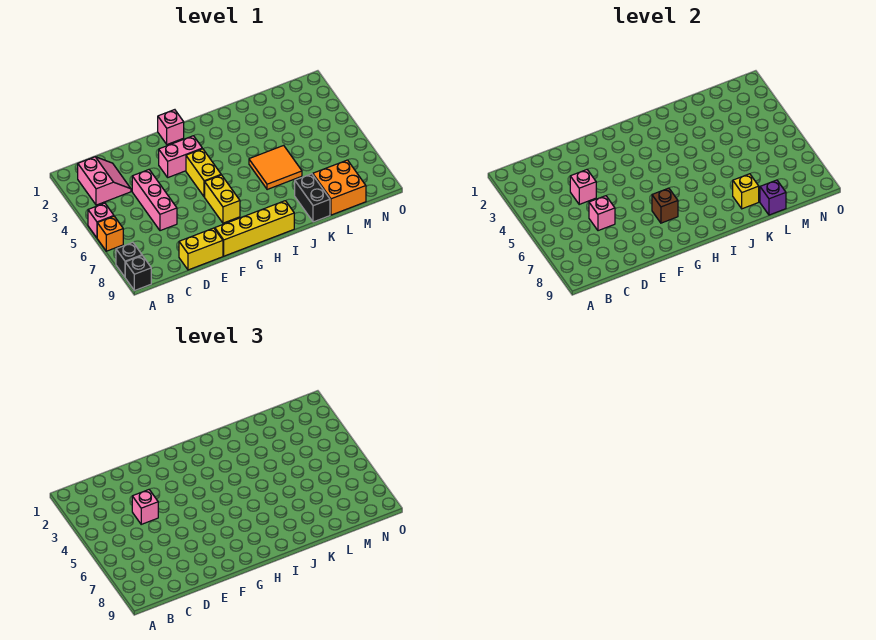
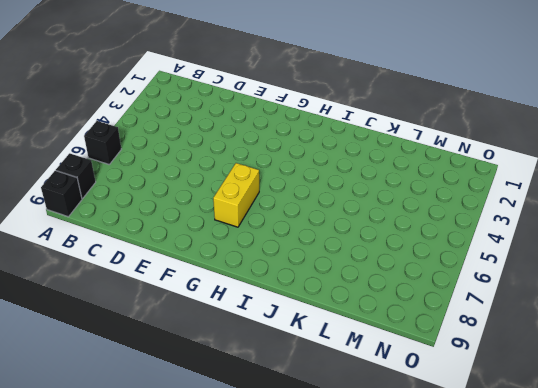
black brick A6 level 1 -> orange brick A6 level 1
none -> pink brick A5 level 1
none -> pink slope B2:C3 level 1 top B
none -> pink brick D4:D6 level 1

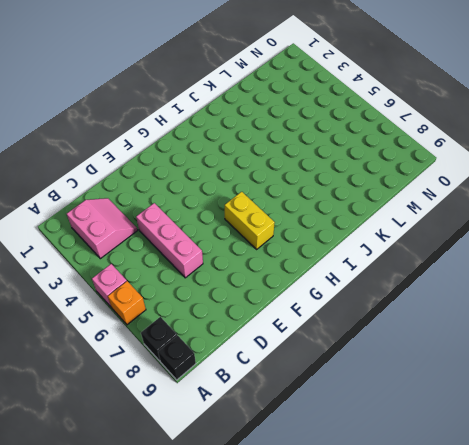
none -> yellow brick D9:E9 level 1
none -> pink brick F3:G3 level 1
none -> yellow brick F9:I9 level 1

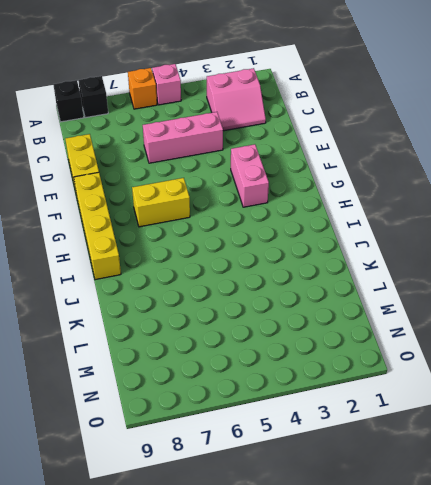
none -> pink brick G1 level 1
none -> yellow brick G4:G5 level 1
none -> orange tile J5:K6 level 1

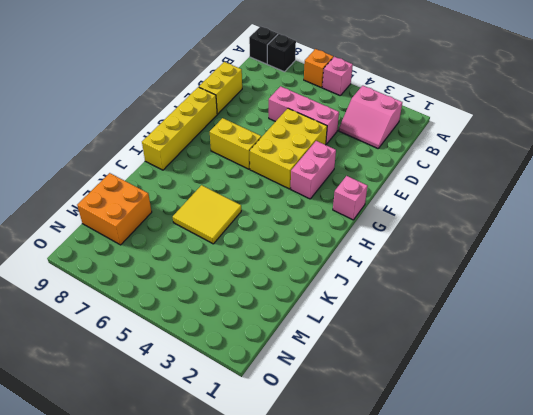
yellow brick E4:G5 level 1 -> yellow brick G4:G5 level 1
yellow tile J5:K6 level 1 -> orange tile J5:K6 level 1
none -> black brick K8:K9 level 1
none -> pink brick D4 level 2
none -> pink brick D6 level 2

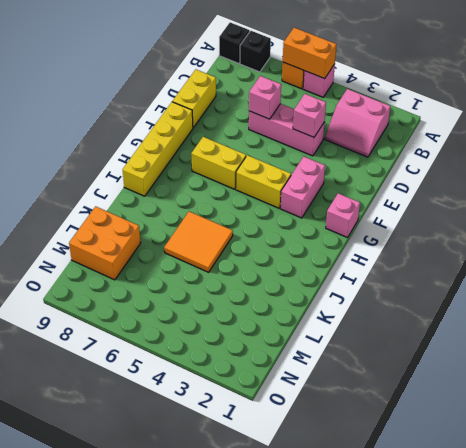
orange brick A5:A6 level 2 -> none
none -> black brick K8:K9 level 1
none -> brown brick G7 level 2
none -> yellow brick K8 level 2

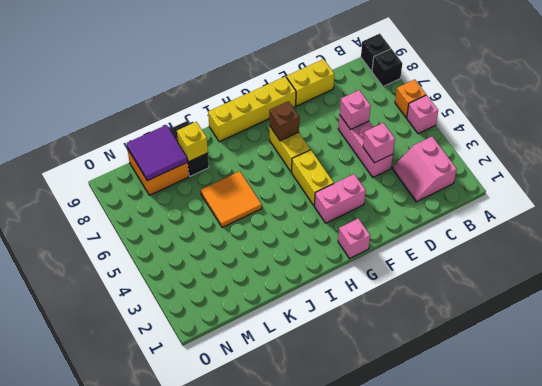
purple tile L8:M9 level 2 -> purple brick L9 level 2
none -> pink brick D4 level 3

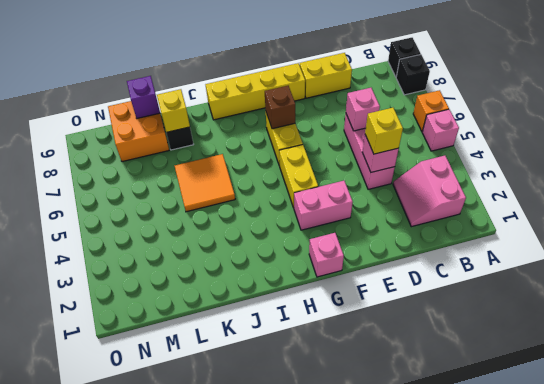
yellow brick D4 level 3 -> pink brick D4 level 3

